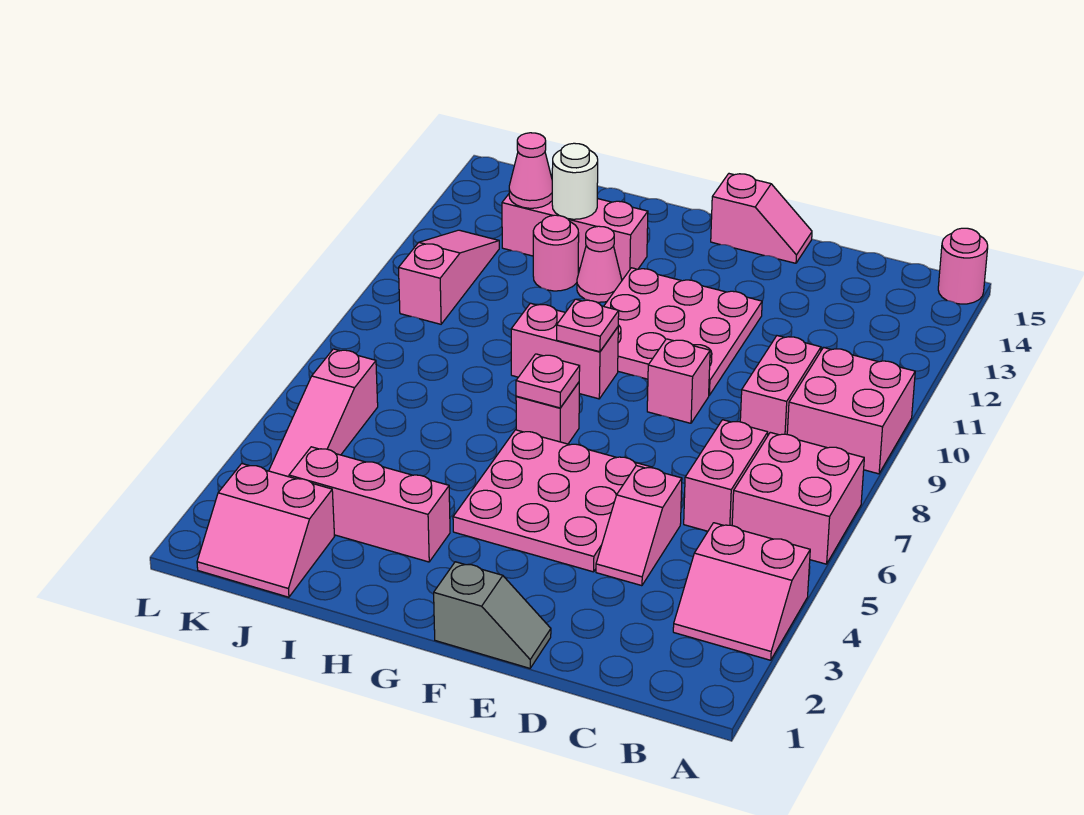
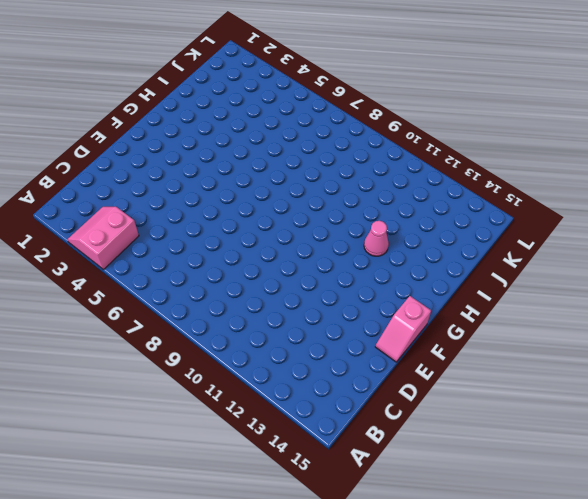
none -> pink brick A6:B7 level 1
none -> pink brick A9:B10 level 1
none -> pink round brick A15 level 1

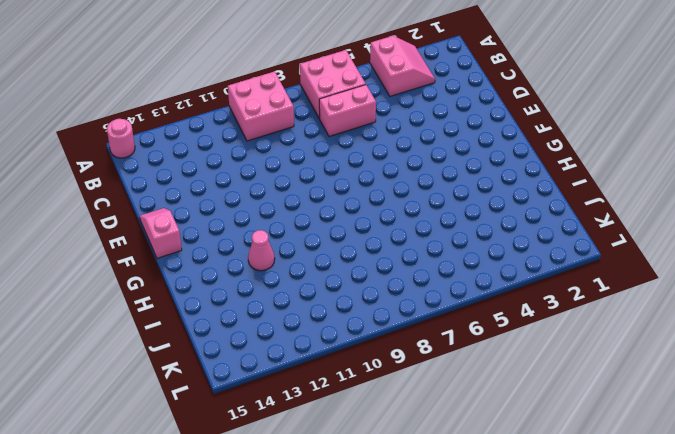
none -> pink brick C9:C10 level 1
none -> pink slope D4:D5 level 1 top 5
none -> grey slope E1:F1 level 1 top F

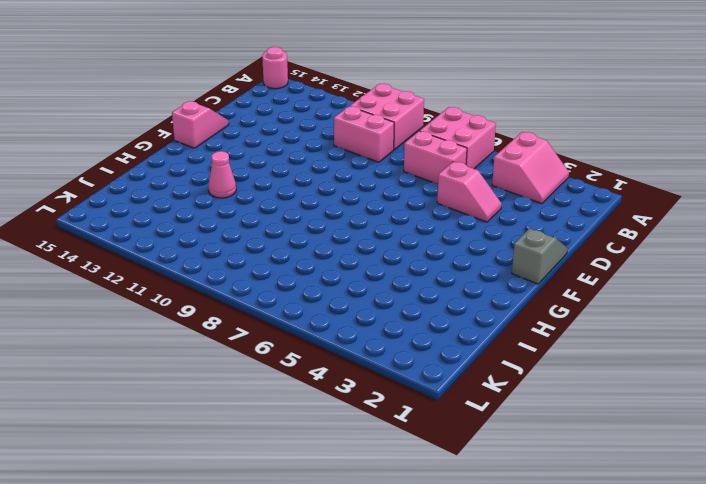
none -> pink plate E4:G6 level 1
none -> pink brick E9 level 1
none -> pink plate E10:G12 level 1

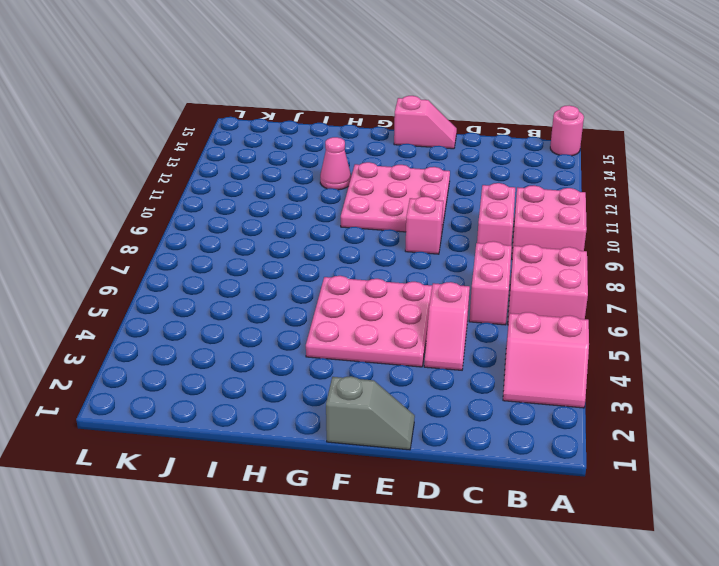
none -> pink brick G7 level 1
none -> pink brick G9:H9 level 1
none -> pink brick H3:J3 level 1

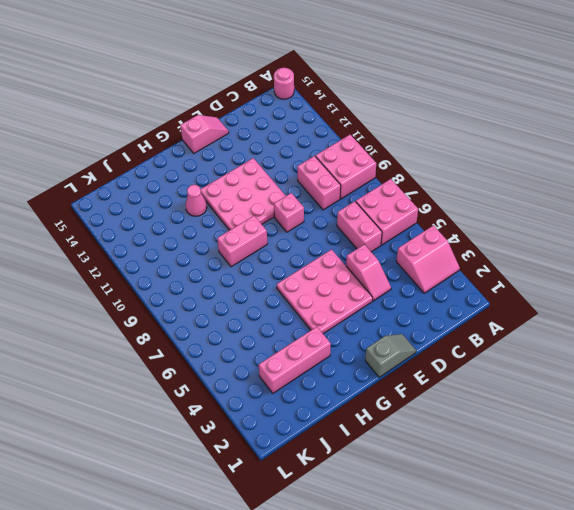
none -> pink brick G7 level 1
none -> pink brick H13:J13 level 1
none -> pink round brick I12 level 1

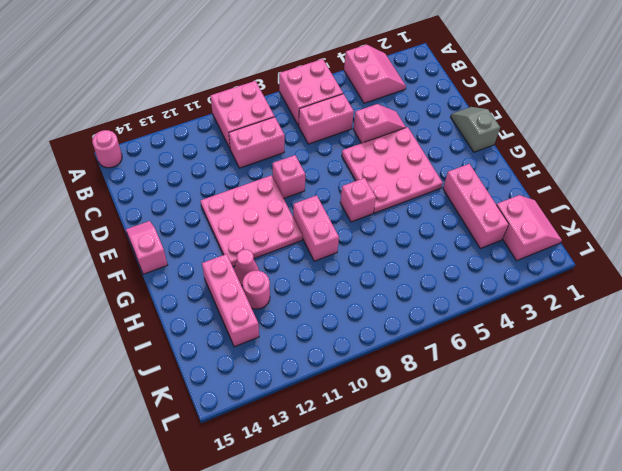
none -> pink slope K4:K6 level 1 top 6
none -> pink slope K10:K12 level 1 top 10
none -> pink plate G7 level 2

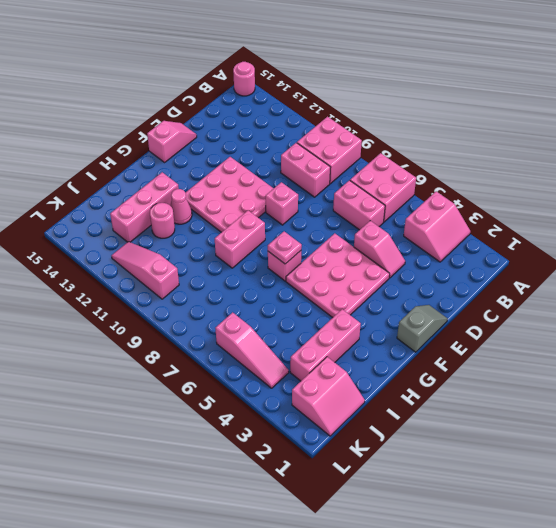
none -> pink plate G9 level 2
none -> white round brick I13 level 2
none -> pink cone J13 level 2

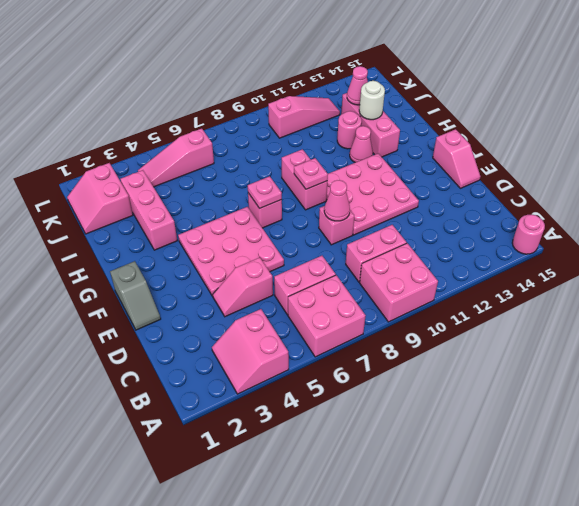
pink cone E9 level 2 -> none

